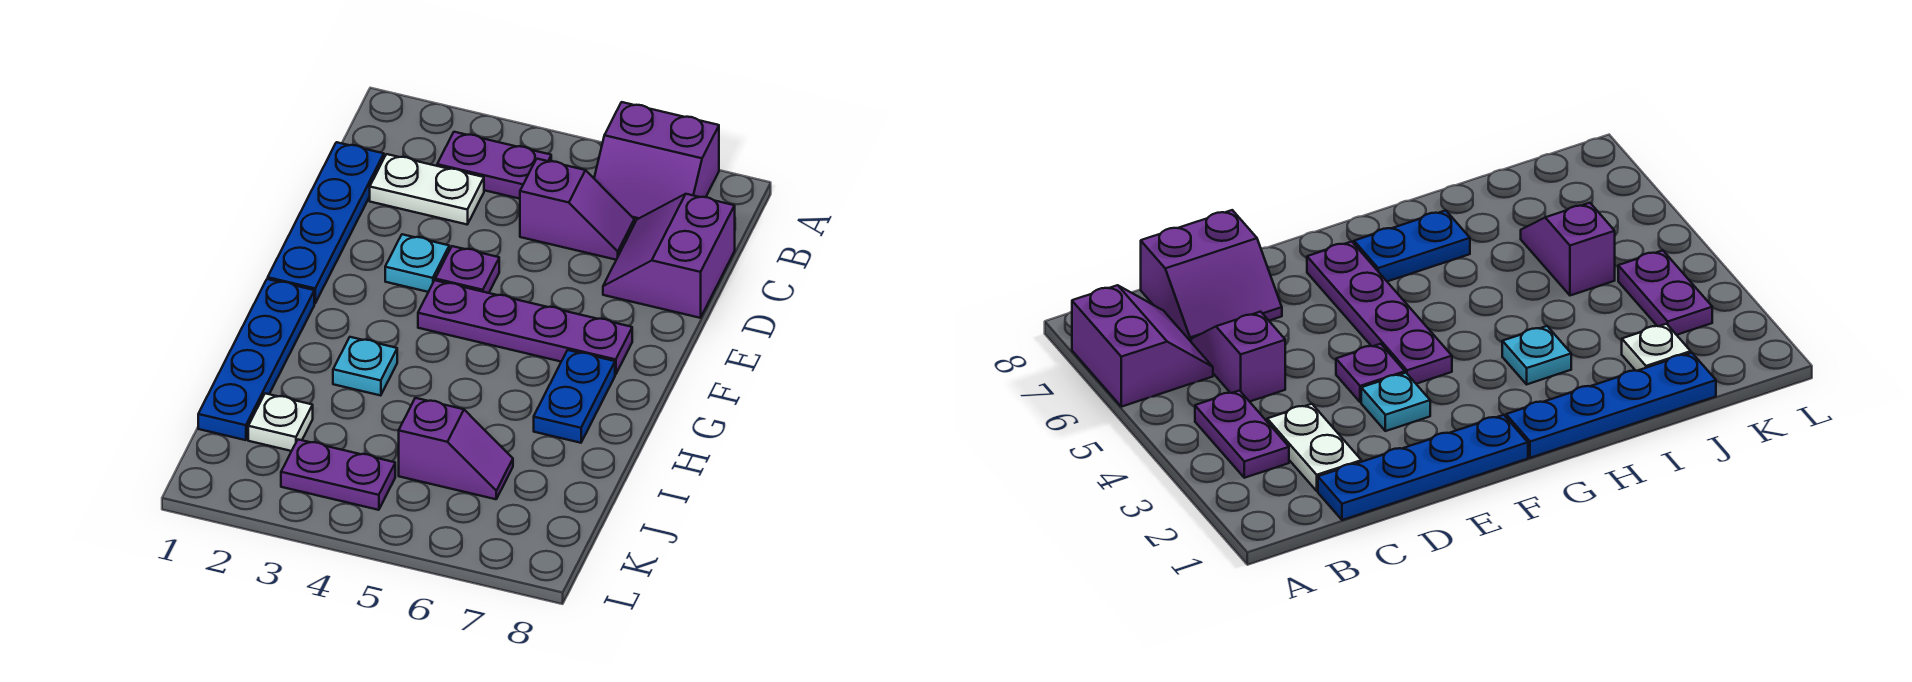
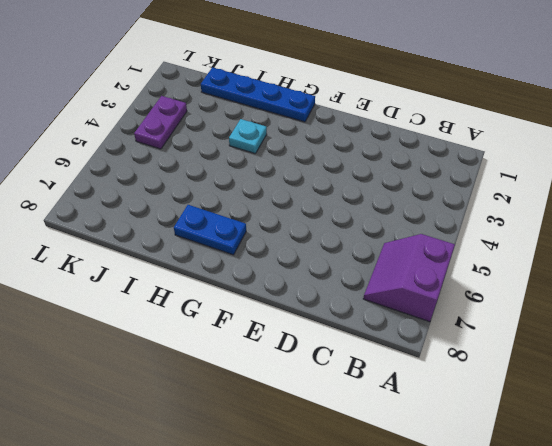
none -> purple plate B3:B4 level 1
none -> blue plate C1:F1 level 1
none -> white plate C2:C3 level 1

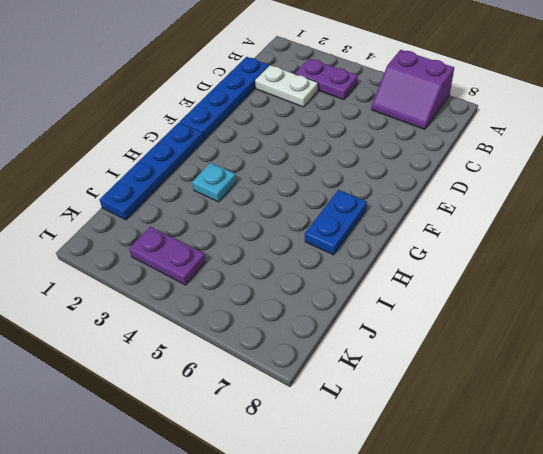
none -> purple slope C5:C6 level 1 top 5
none -> purple slope C7:D8 level 1 top 8
none -> cyan plate E3 level 1

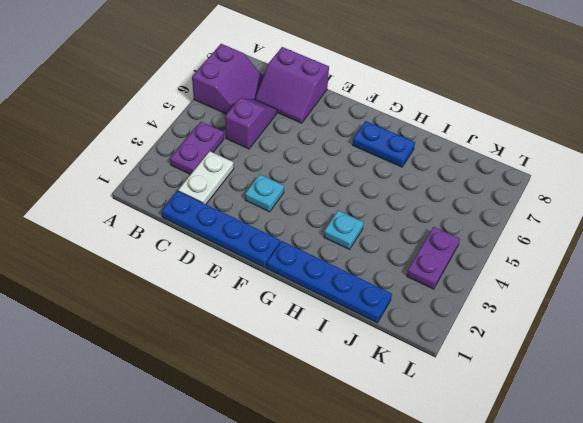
none -> purple plate E4 level 1
none -> purple plate F4:F7 level 1
none -> white plate J2 level 1

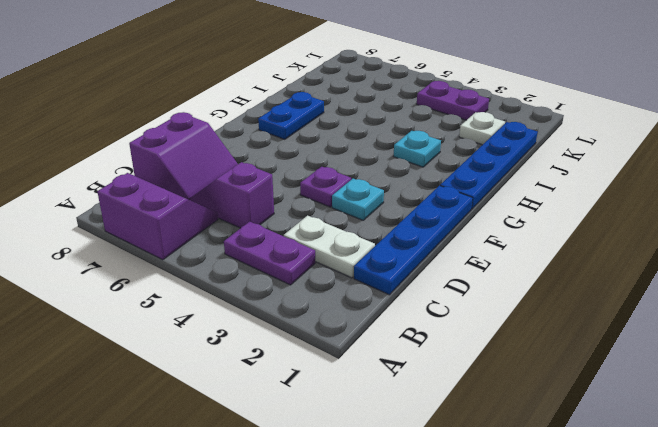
none -> purple plate F4:F7 level 1
none -> purple slope J5:J6 level 1 top 5

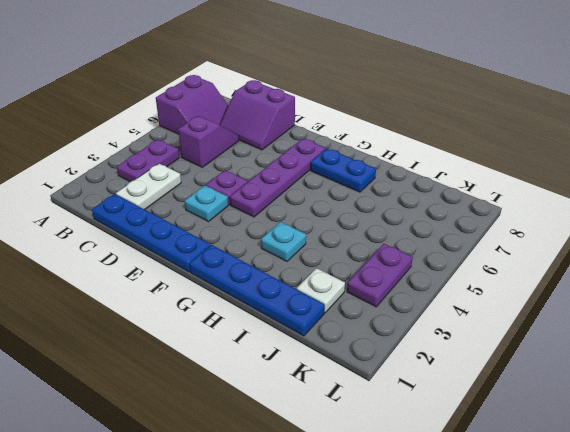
none -> purple slope J5:J6 level 1 top 5

